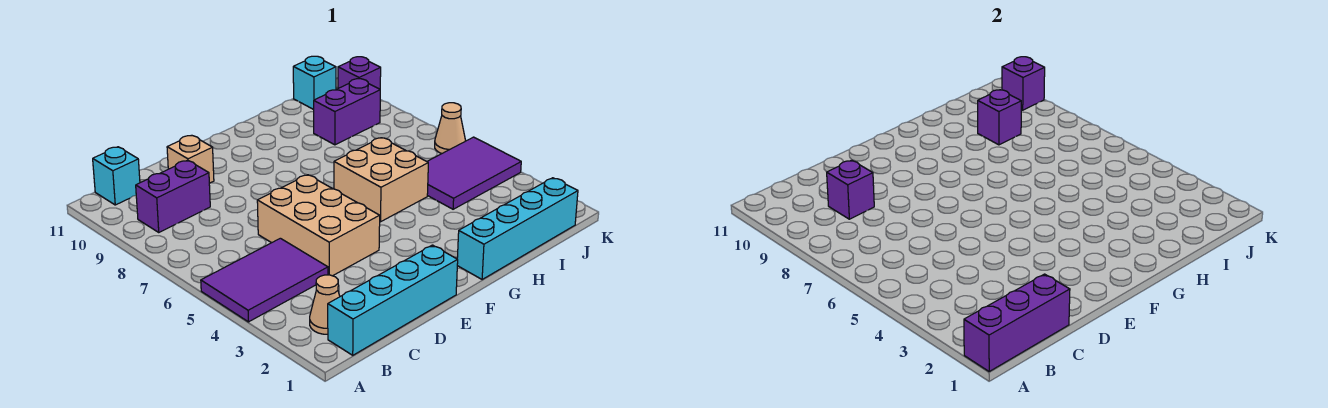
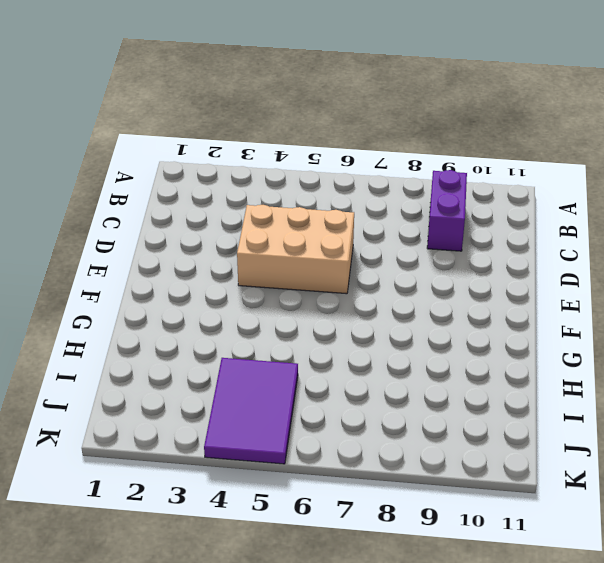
none -> purple tile A4:C5 level 1
none -> cyan brick B1:E1 level 1
none -> tan cone B2 level 1

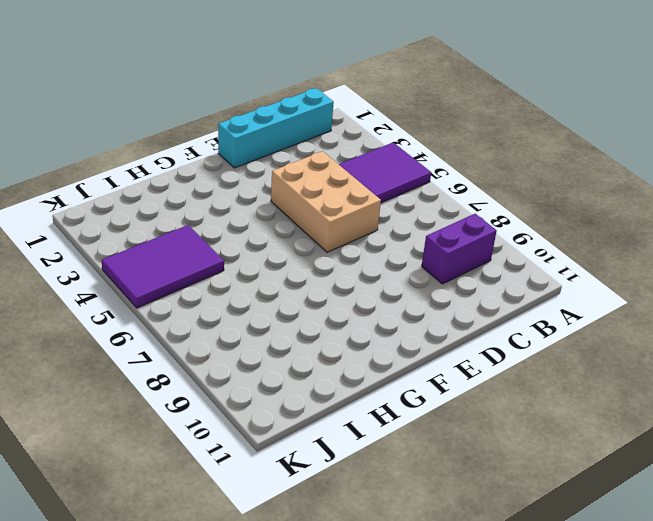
none -> tan cone B2 level 1
none -> cyan brick B11 level 1
none -> tan brick D10 level 1

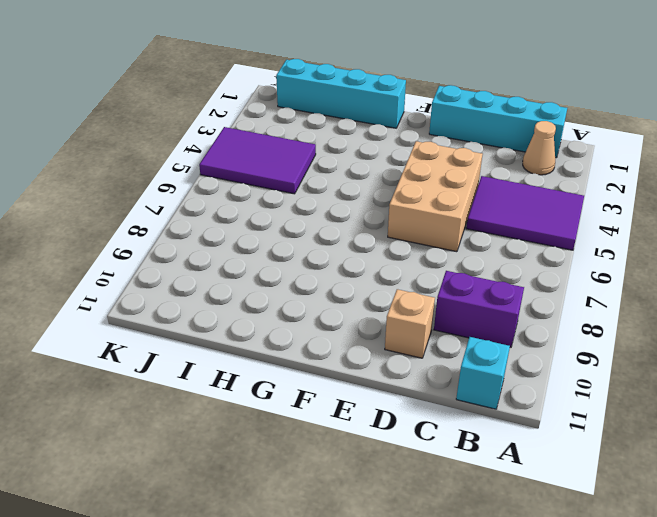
none -> tan brick G5:H6 level 1
none -> purple brick I9:J9 level 1
none -> cyan brick J11 level 1

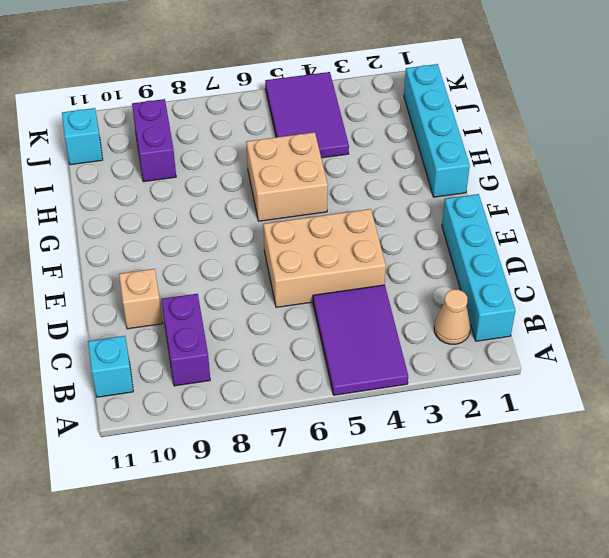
none -> tan cone K6 level 1
none -> purple brick K10 level 1
none -> purple brick A1:C1 level 2

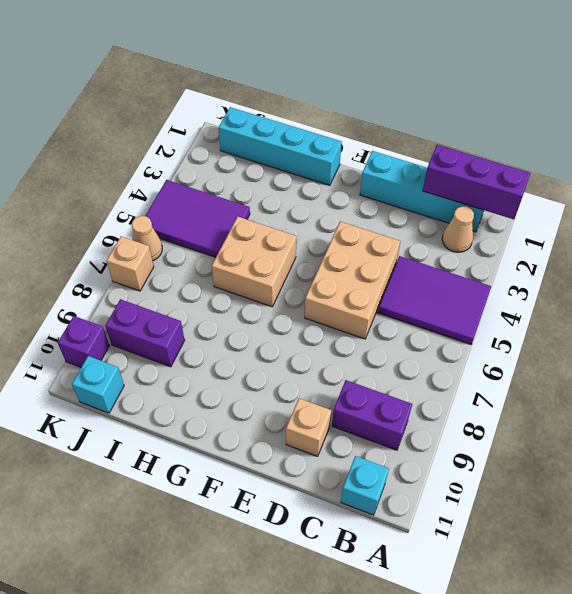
tan brick K7 level 1 -> none
none -> purple brick C9 level 2
none -> purple brick I9 level 2
none -> purple brick K10 level 2

